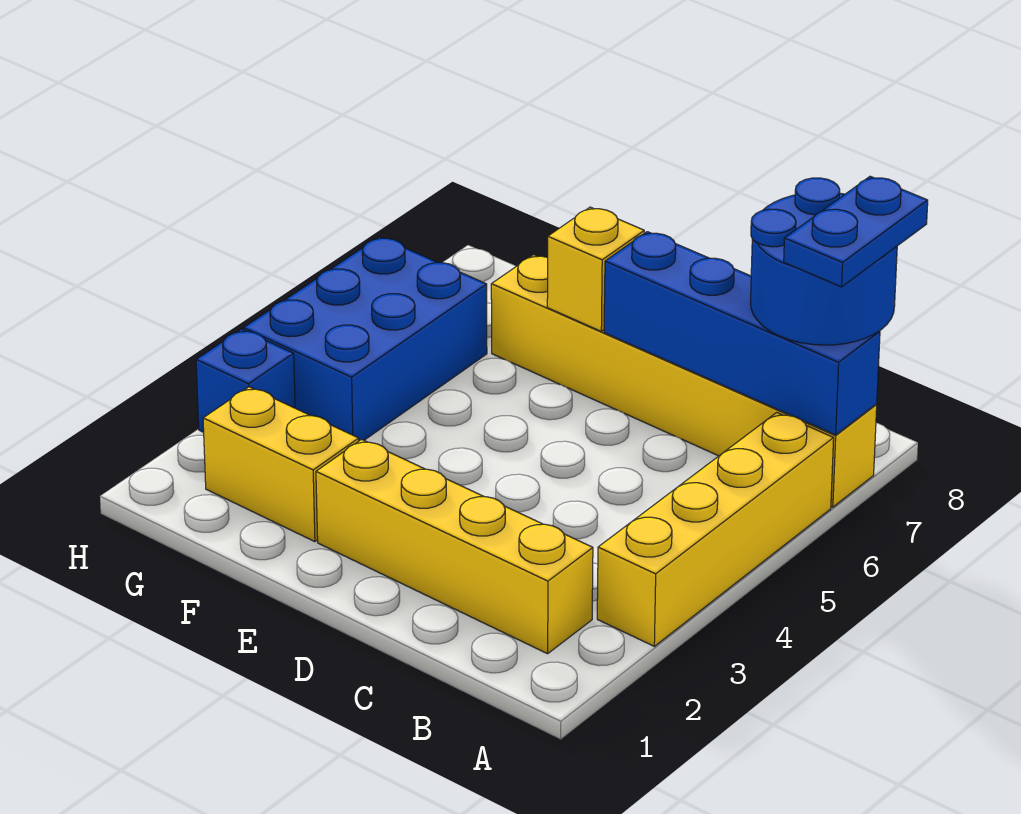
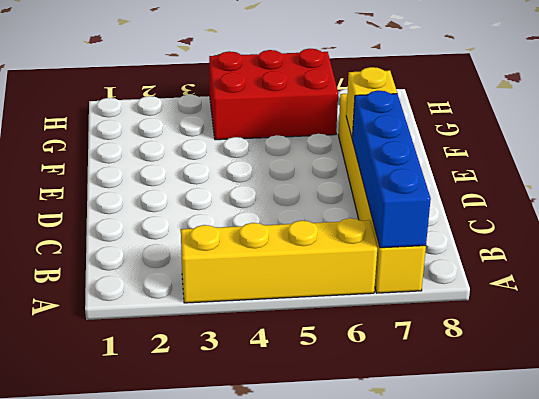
red brick G4:H6 level 1 -> blue brick G4:H6 level 1
none -> yellow brick B2:E2 level 1
none -> yellow brick F2:G2 level 1

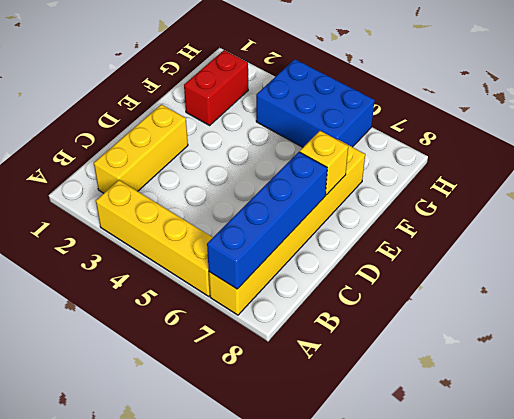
yellow brick B2:D2 level 1 -> yellow brick B2:E2 level 1
red brick F2:G2 level 1 -> yellow brick F2:G2 level 1
none -> blue brick H3 level 1
none -> blue round brick A7:B8 level 3

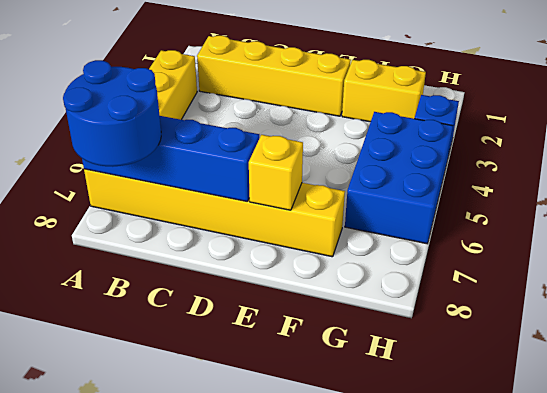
none -> blue plate A7:A8 level 4

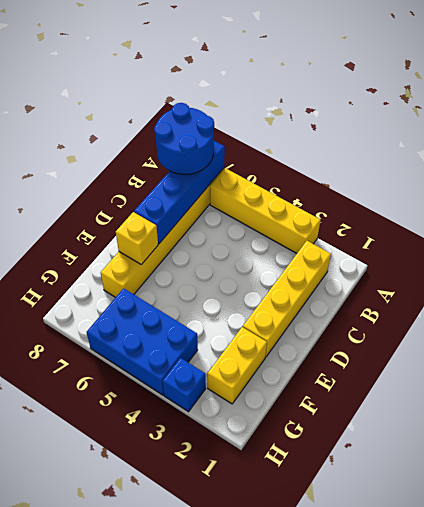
none -> blue plate A7:A8 level 4

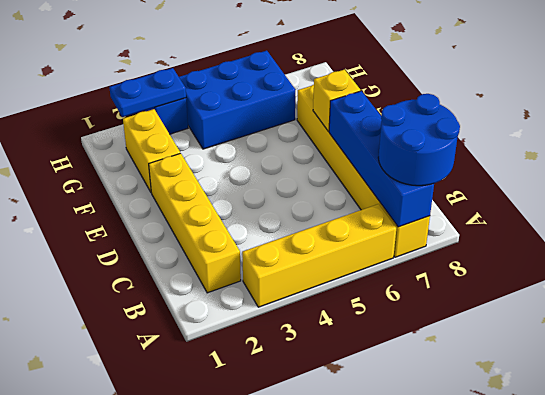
blue plate H2:H3 level 2 -> blue plate A7:A8 level 4

